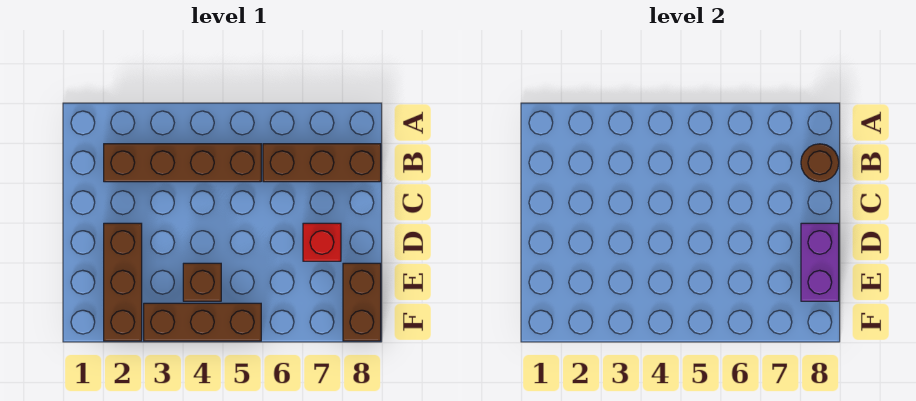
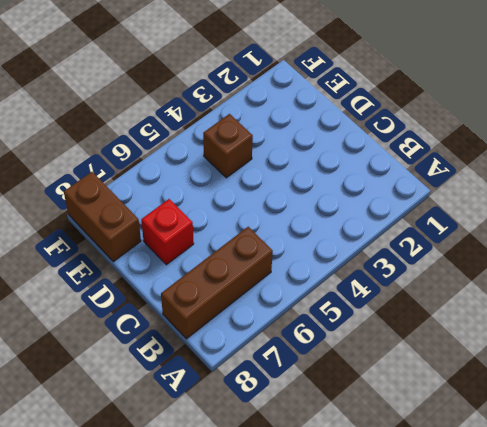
none -> brown brick B2:B5 level 1
none -> brown brick D2:F2 level 1

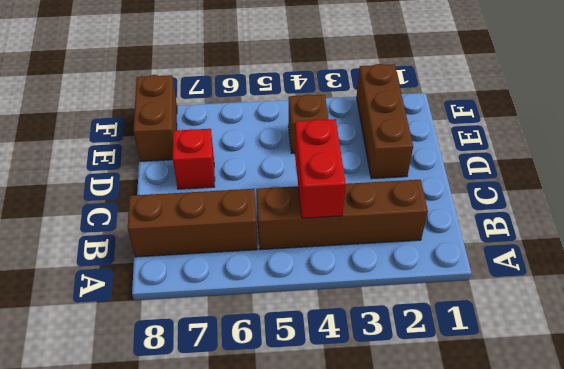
red brick B4:C4 level 2 -> none
none -> brown brick F3:F5 level 1
none -> brown round brick B8 level 2

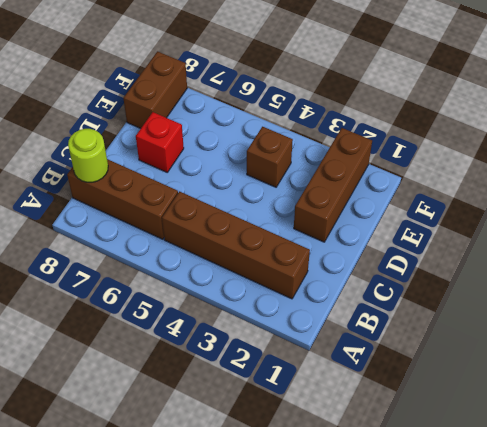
lime round brick B8 level 2 -> brown round brick B8 level 2
none -> brown brick F3:F5 level 1
none -> purple brick D8:E8 level 2

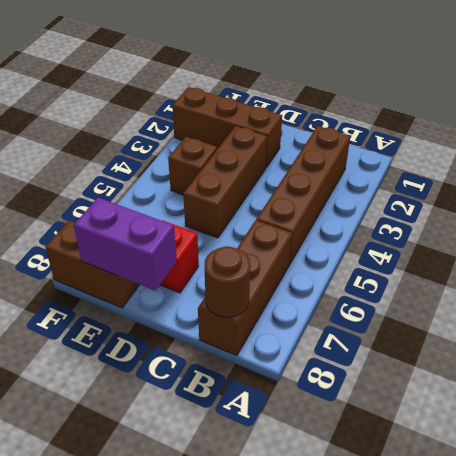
brown brick D3:D5 level 1 -> brown brick F3:F5 level 1

